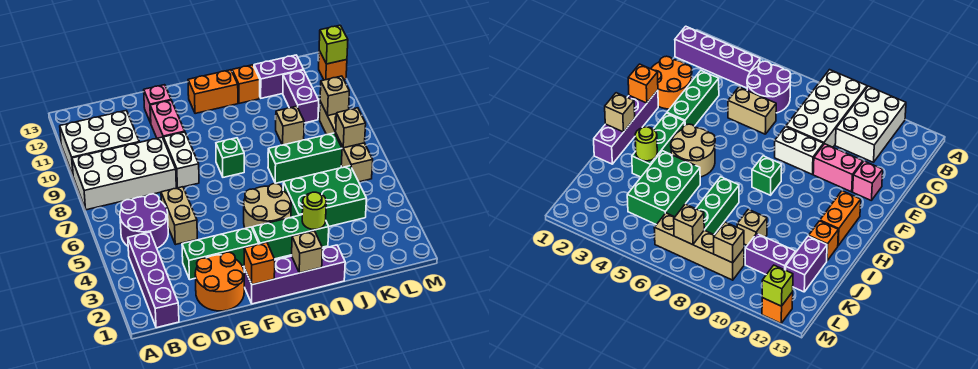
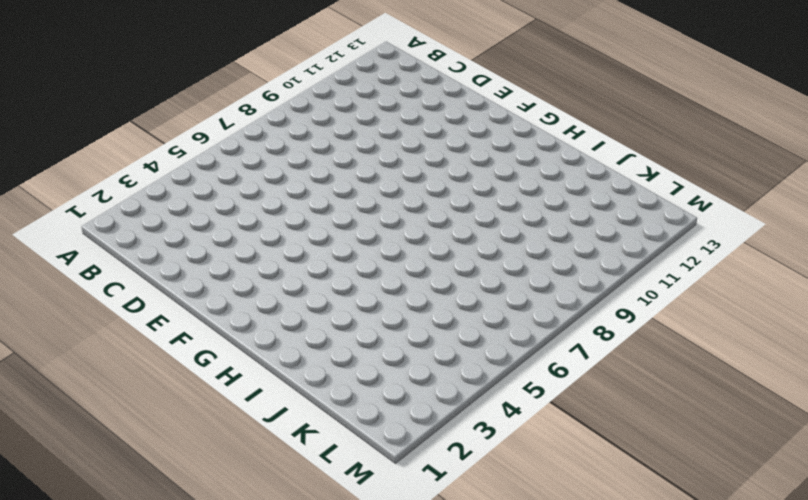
none -> white brick A8:D9 level 1
none -> white brick A10:C11 level 1
none -> purple brick B1:B4 level 1

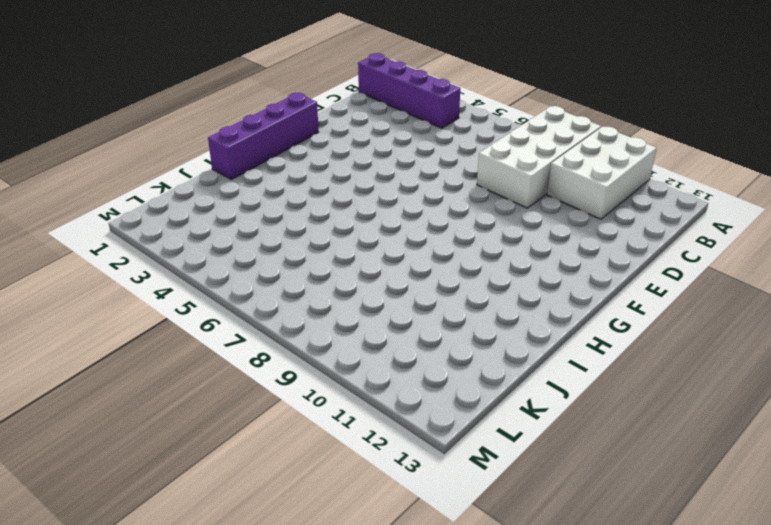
none -> purple round brick B5:C6 level 1
none -> orange round brick D1:E2 level 1
none -> green brick D3:F3 level 1

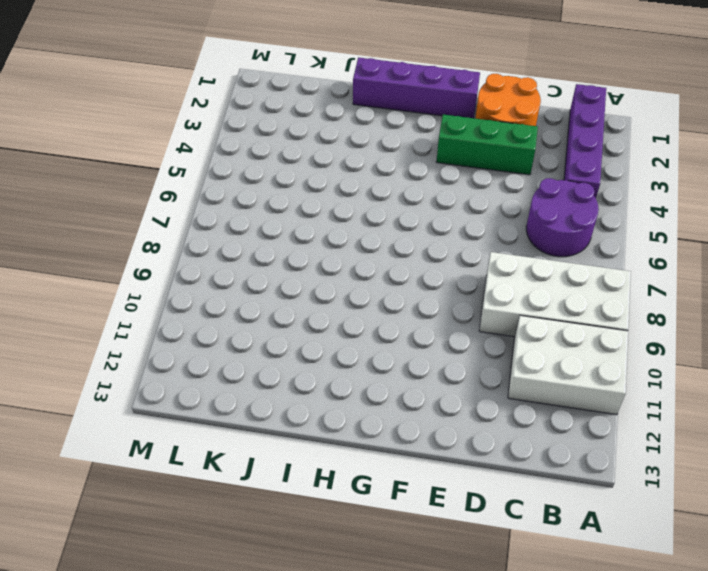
none -> tan brick D5:D6 level 1
none -> white brick E8:E9 level 1
none -> pink brick E10:E11 level 1

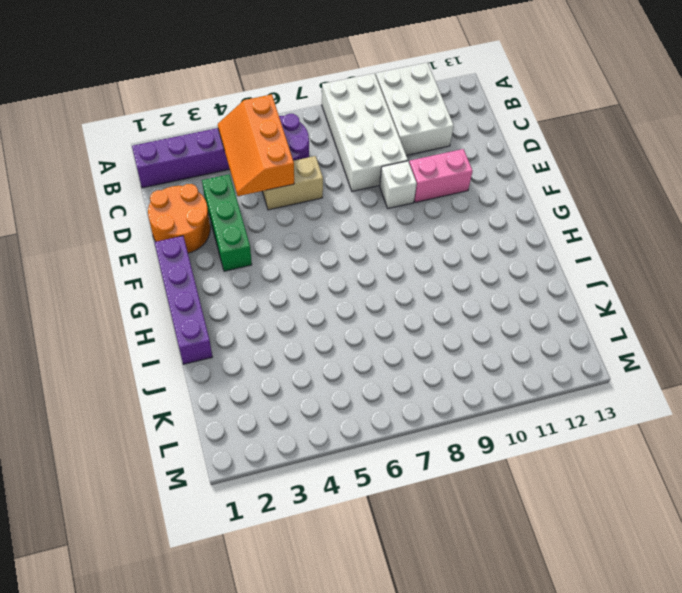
orange slope B4:D5 level 2 top 5 -> none
white brick E9 level 1 -> white brick E8:E9 level 1
none -> pink brick E12 level 1
none -> green brick G3:I3 level 1
none -> tan round brick G4:H5 level 1

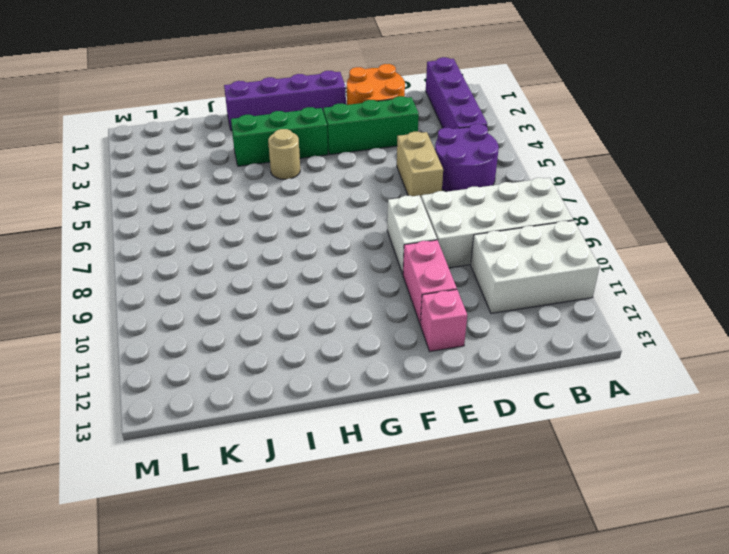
tan round brick H4 level 1 -> tan round brick G4:H5 level 1
none -> green brick G8 level 1
none -> orange brick G12:H12 level 1
none -> green brick I4:K5 level 1

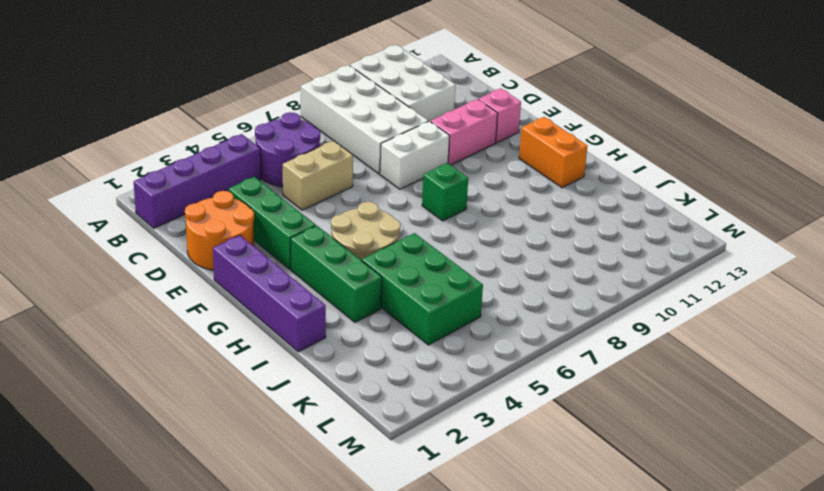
none -> green brick I7:K7 level 1
none -> orange brick I12 level 1
none -> tan brick J9 level 1

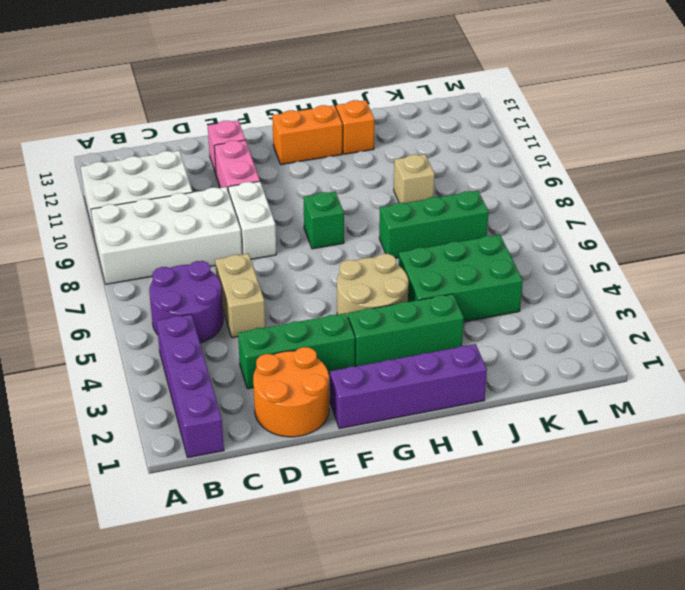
none -> purple brick J12:K12 level 1
none -> purple brick K10:K11 level 1
none -> tan brick L6:L9 level 1

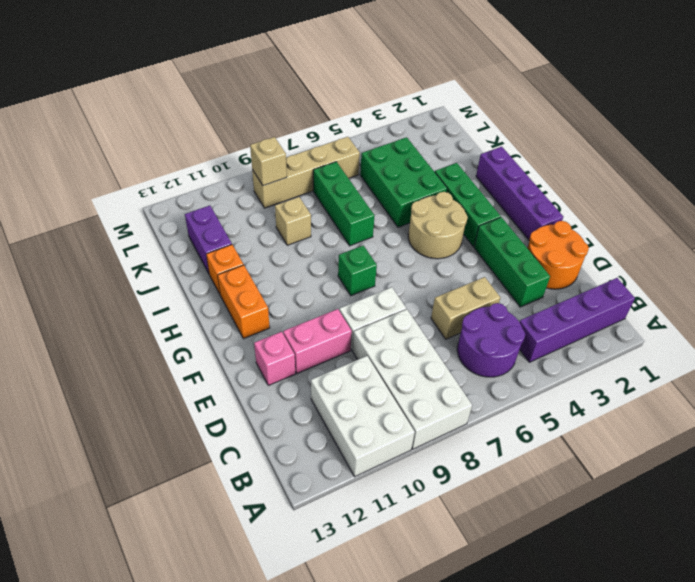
none -> purple brick K10:K11 level 1
none -> orange brick M12 level 1
none -> orange brick F1 level 2

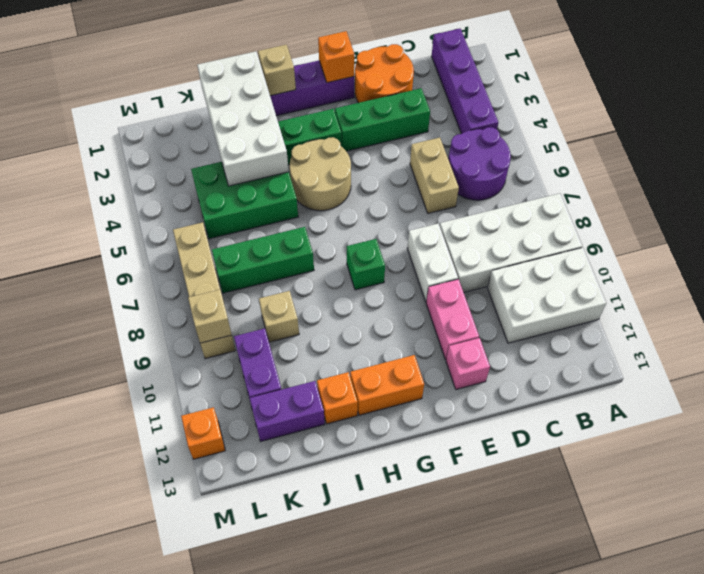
white brick I1:J4 level 2 -> lime round brick I3 level 2
none -> tan brick L7 level 2
none -> lime brick M12 level 2

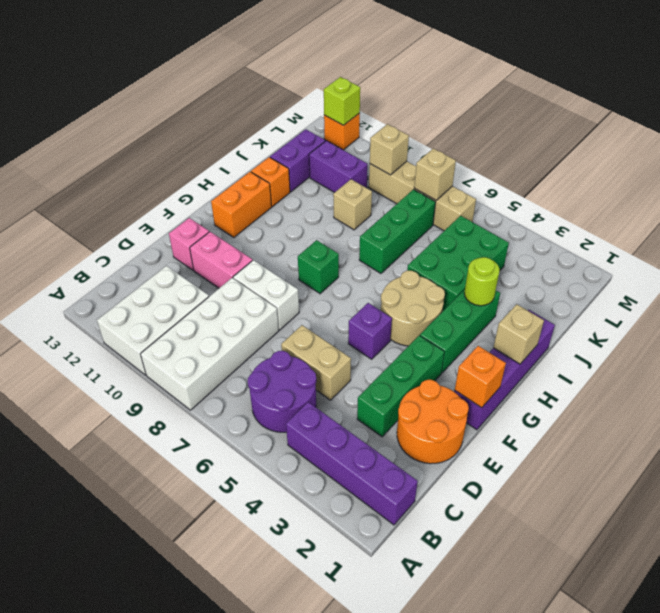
purple brick F5 level 1 -> none

